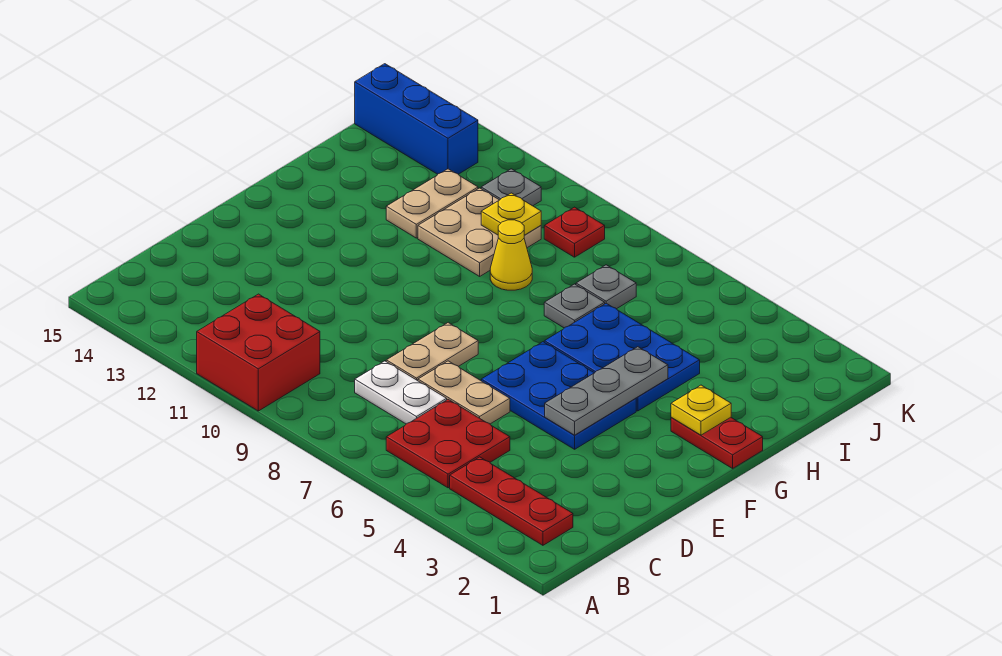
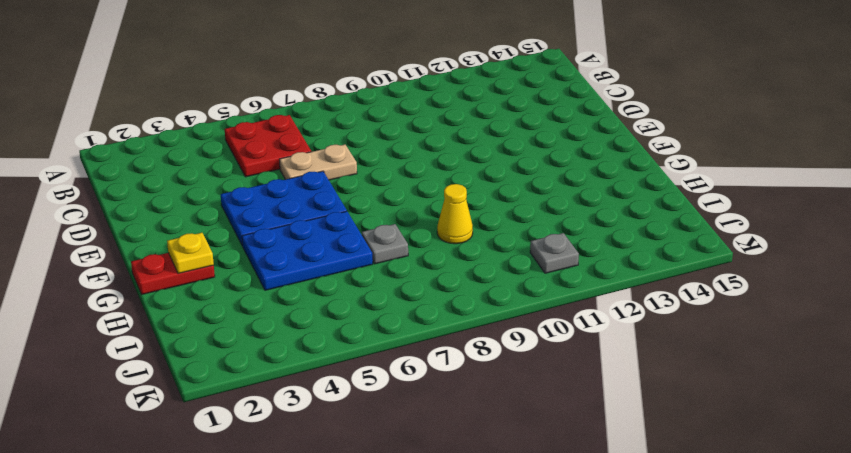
none -> red brick A10:B11 level 1
none -> red plate B2:B4 level 1
none -> white plate C7:C8 level 1

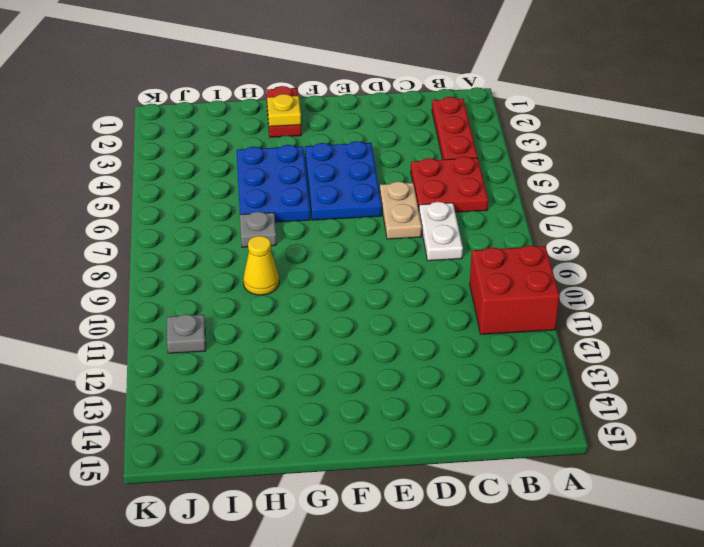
none -> tan plate D8:E8 level 1
none -> tan plate H10:I11 level 1
none -> tan plate H12:I12 level 1

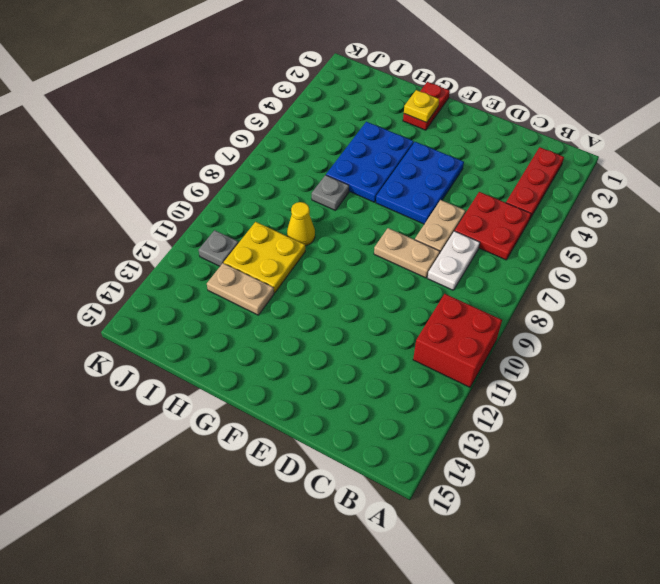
yellow plate H10:I11 level 1 -> tan plate H10:I11 level 1
none -> grey plate I7 level 1
none -> red plate J9 level 1
none -> blue brick J13:J15 level 1

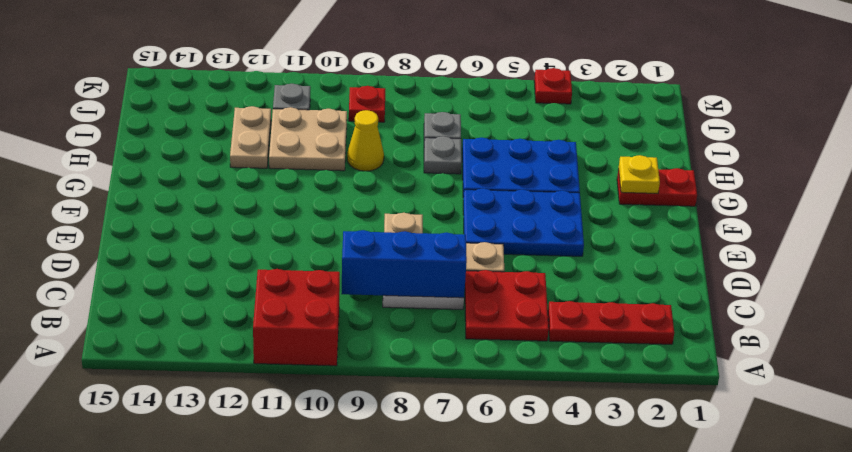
blue brick C7:C9 level 2 -> blue brick J13:J15 level 1
red plate K4 level 1 -> none
none -> grey plate E4:G4 level 2
none -> yellow plate I10 level 2

